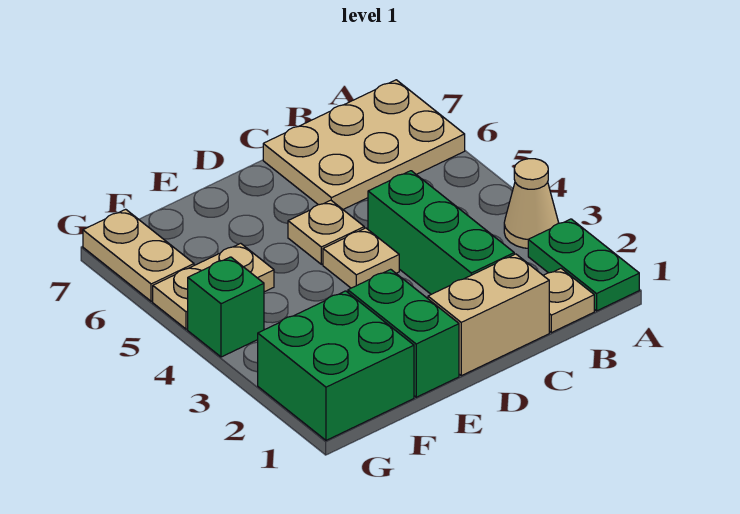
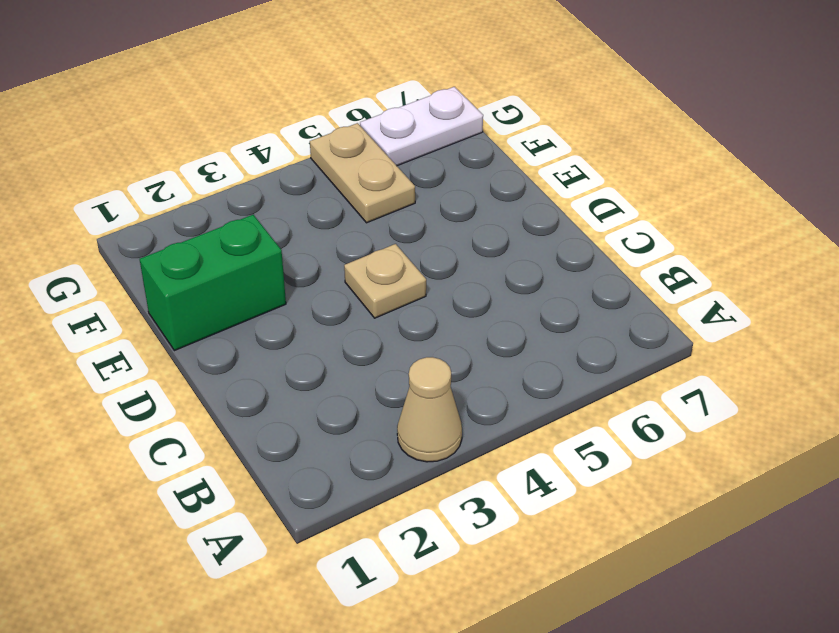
white plate G6:G7 level 1 -> tan plate G6:G7 level 1
none -> green plate A1:A2 level 1
none -> tan plate A6:C7 level 1
none -> tan plate B1 level 1

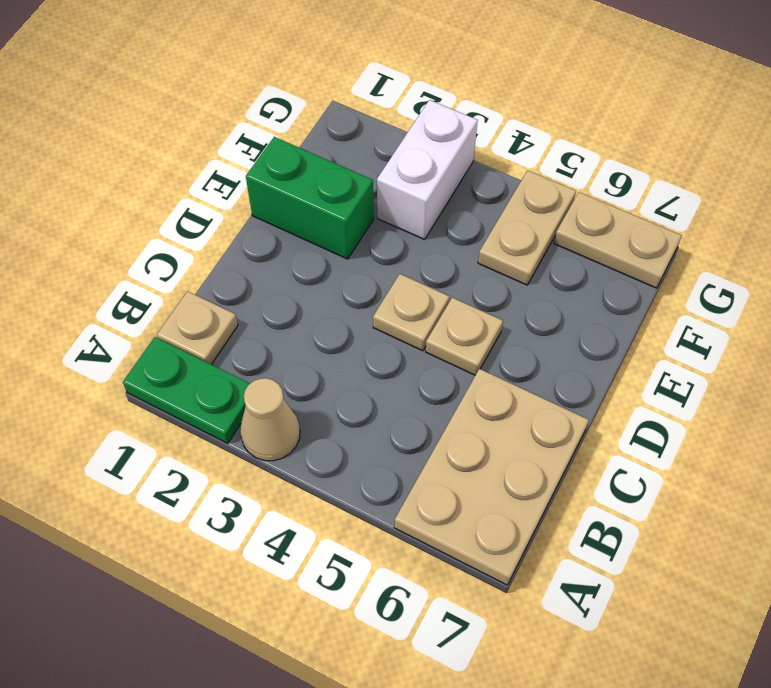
white brick F3:G3 level 1 -> none
none -> tan brick C1:D1 level 1
none -> green brick C2:C4 level 1
none -> green brick F1:G2 level 1

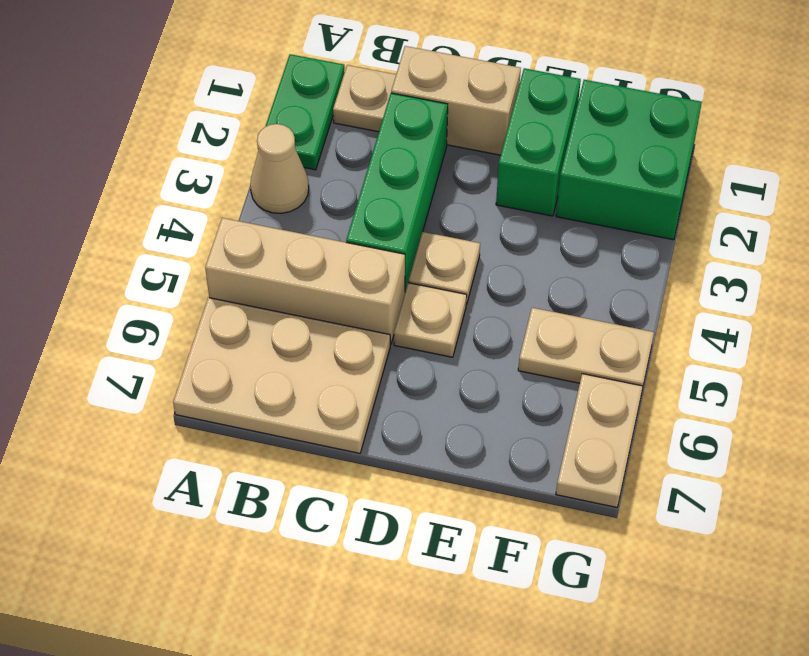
tan brick A5:C5 level 1 -> none
none -> green brick G4 level 1

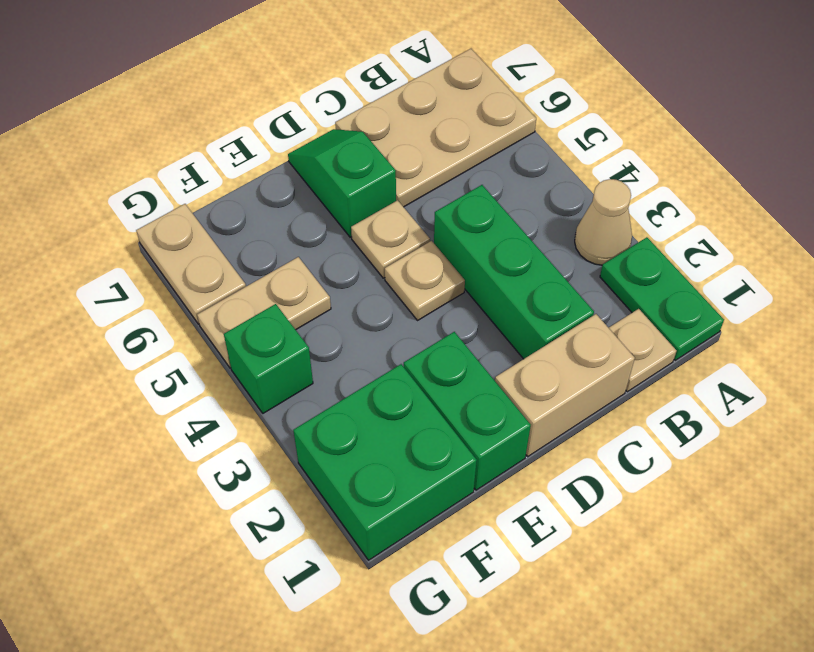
green slope D6:D7 level 1 top 6 -> none

